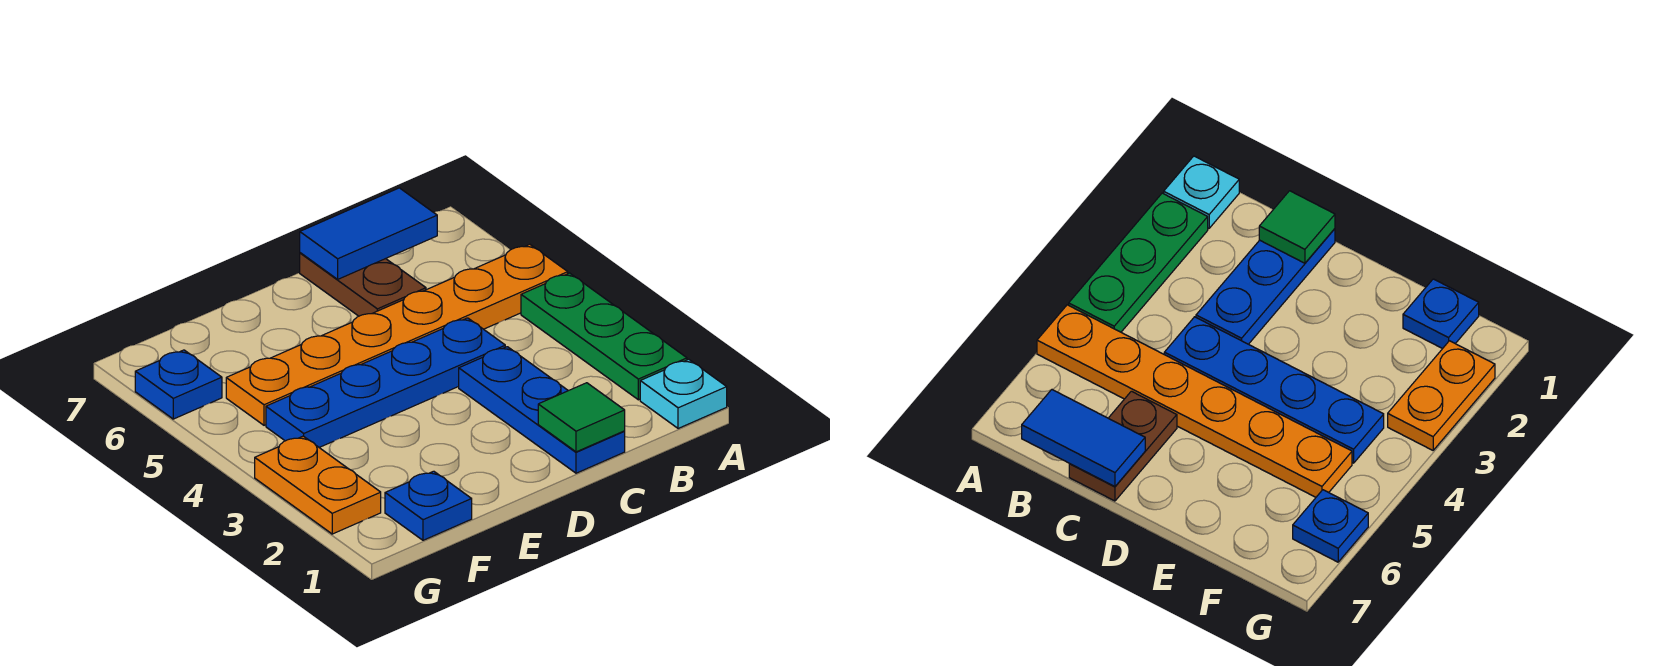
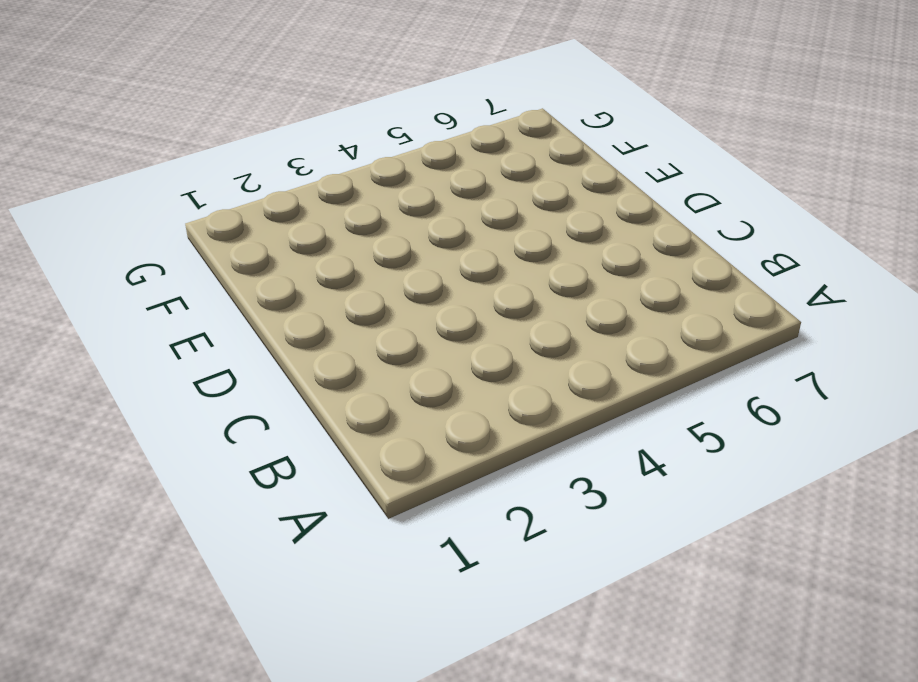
none -> cyan plate A1 level 1
none -> green plate A2:A4 level 1

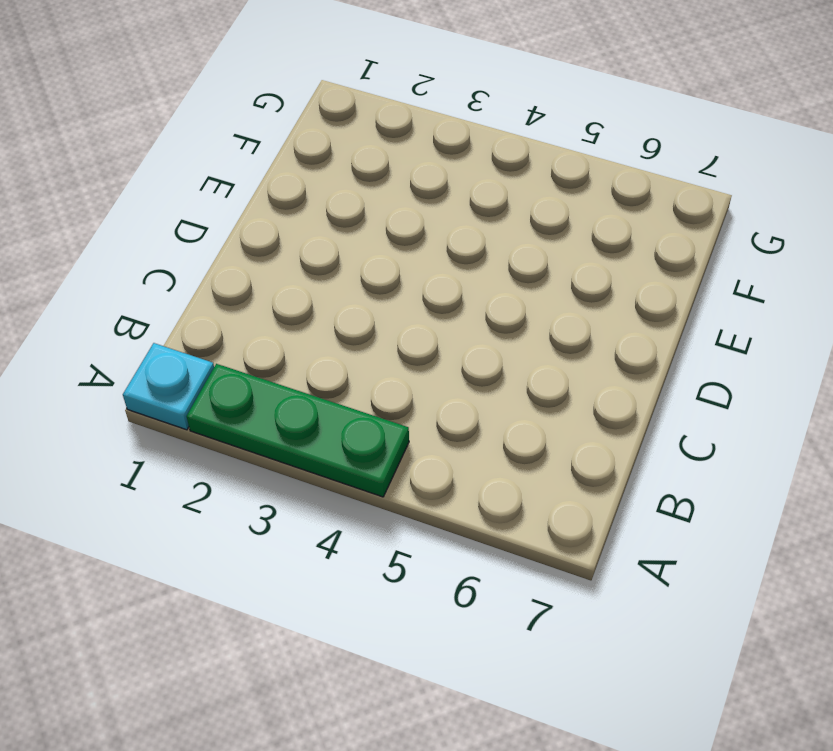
none -> orange plate A5:F5 level 1
none -> blue plate C1:C3 level 1

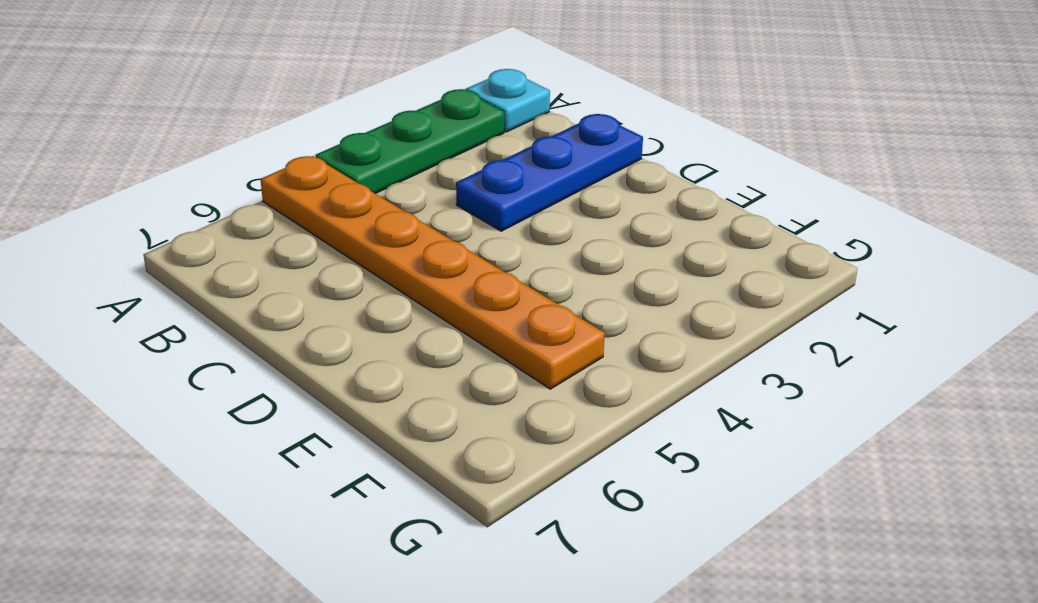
none -> blue plate C4:F4 level 1
none -> brown plate C6:C7 level 1

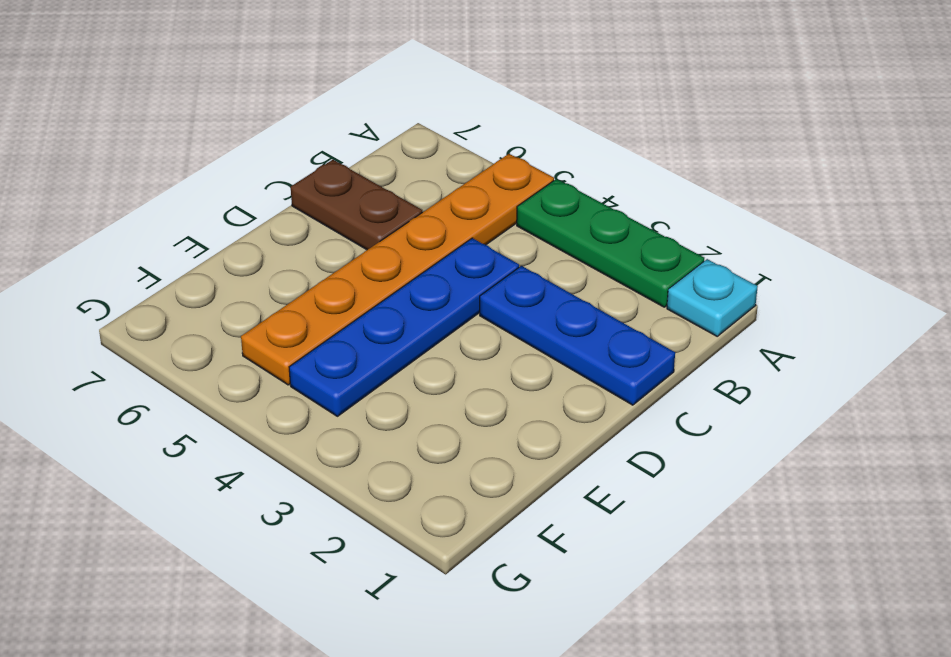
none -> blue plate F1 level 1
none -> orange plate G2:G3 level 1

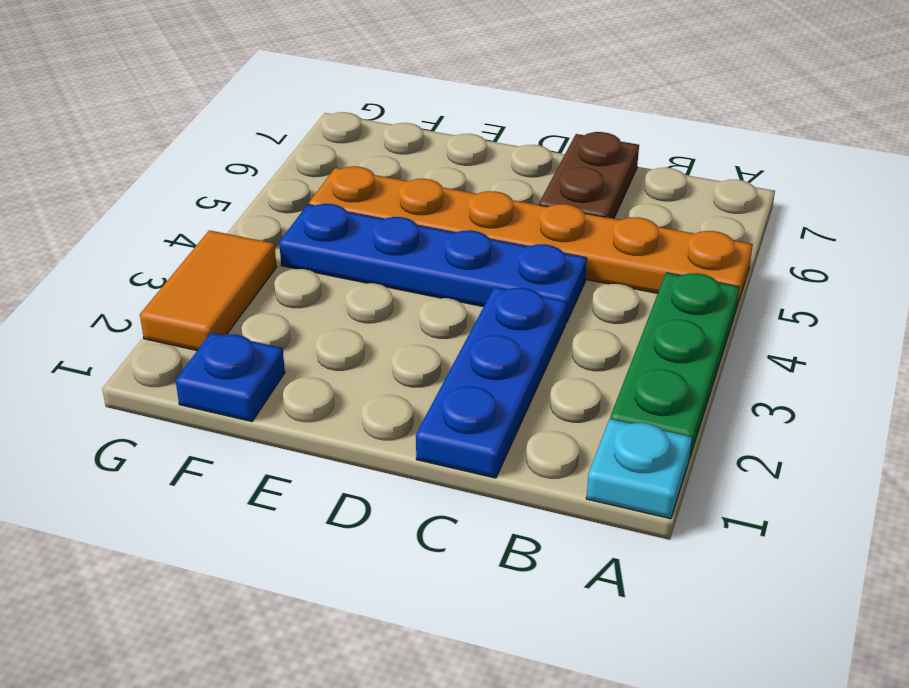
orange tile G2:G3 level 1 -> orange plate G2:G3 level 1
none -> blue plate G6 level 1
none -> blue tile B7:C7 level 2

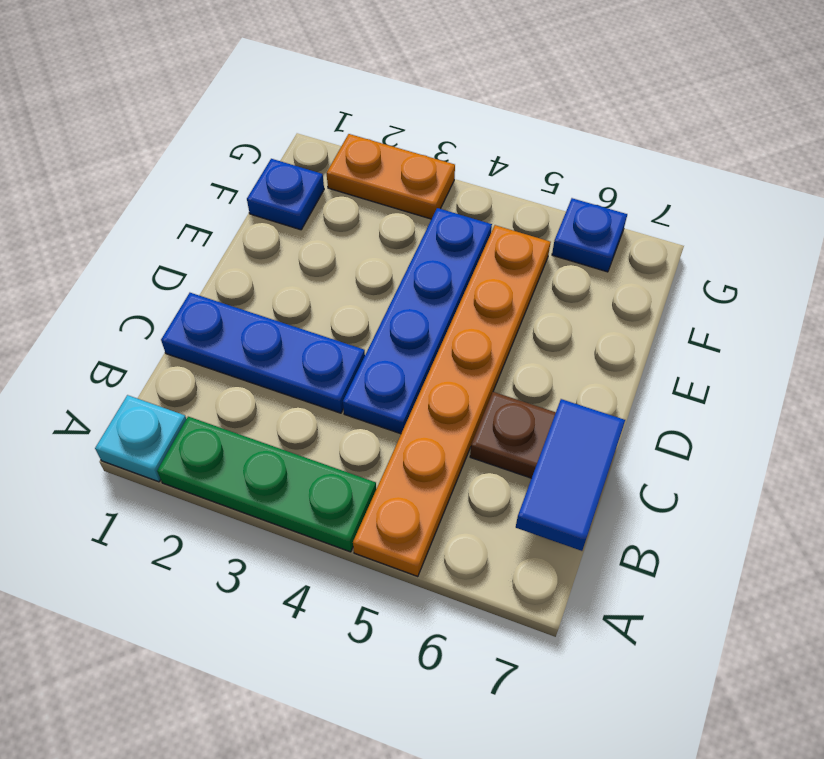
none -> green tile C1 level 2

